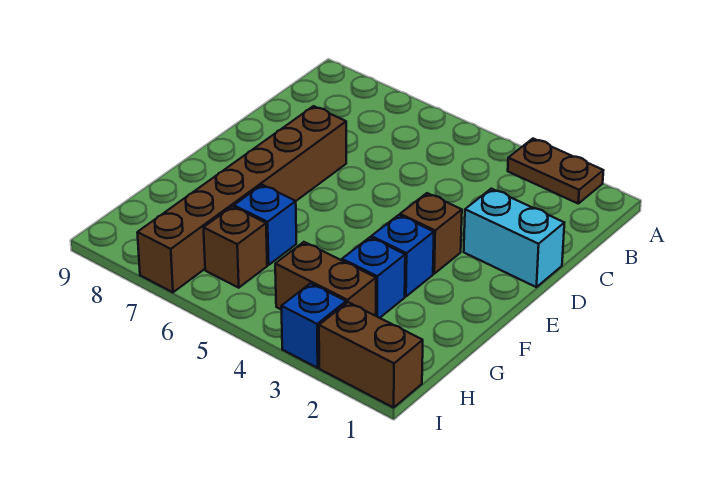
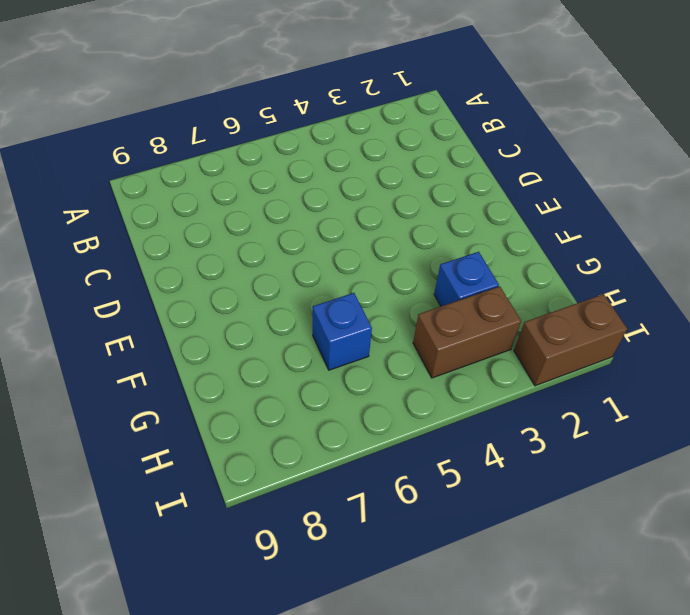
none -> brown plate A2:A3 level 1
none -> cyan brick D1:D2 level 1

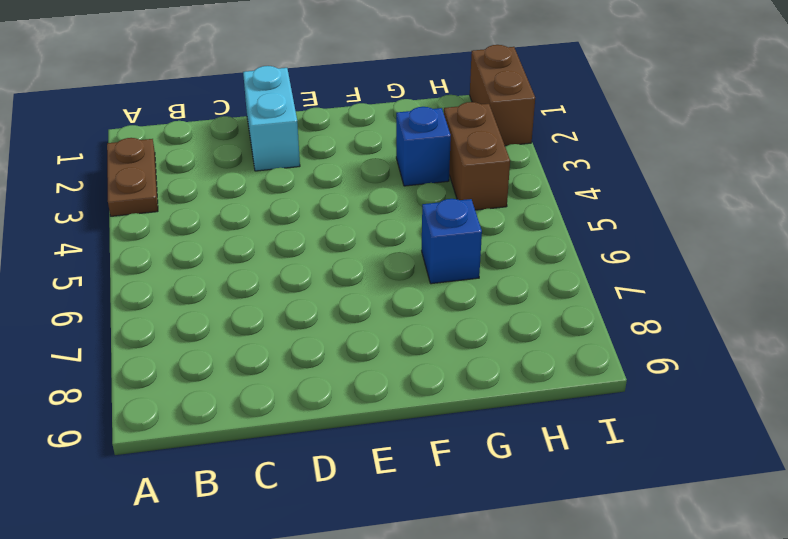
none -> brown brick D7:I7 level 1
none -> brown brick E3 level 1

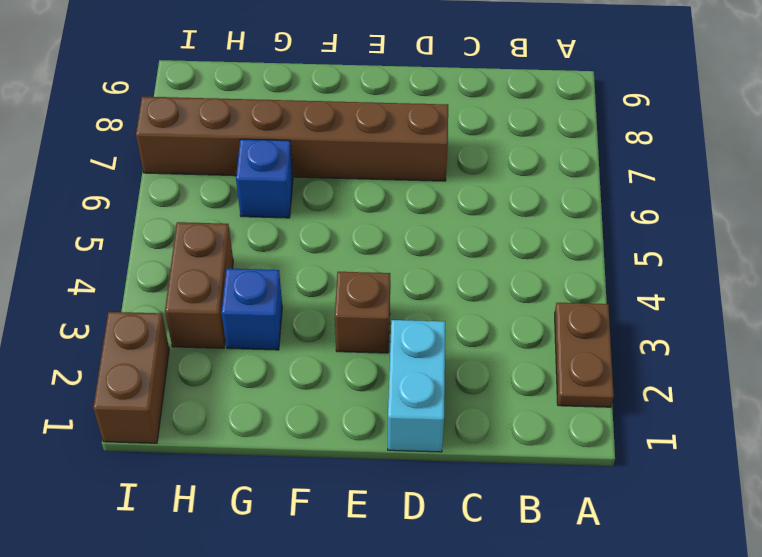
none -> blue brick F3 level 1
none -> brown brick H6 level 1

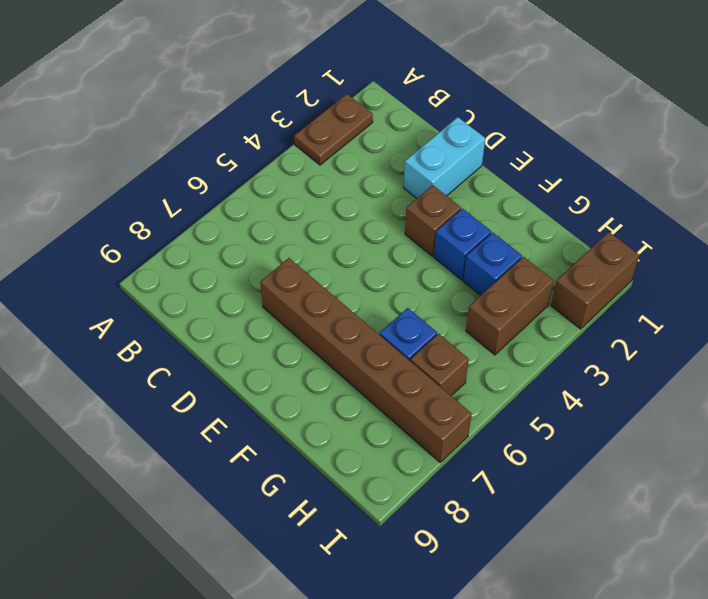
none -> blue brick I3 level 1

